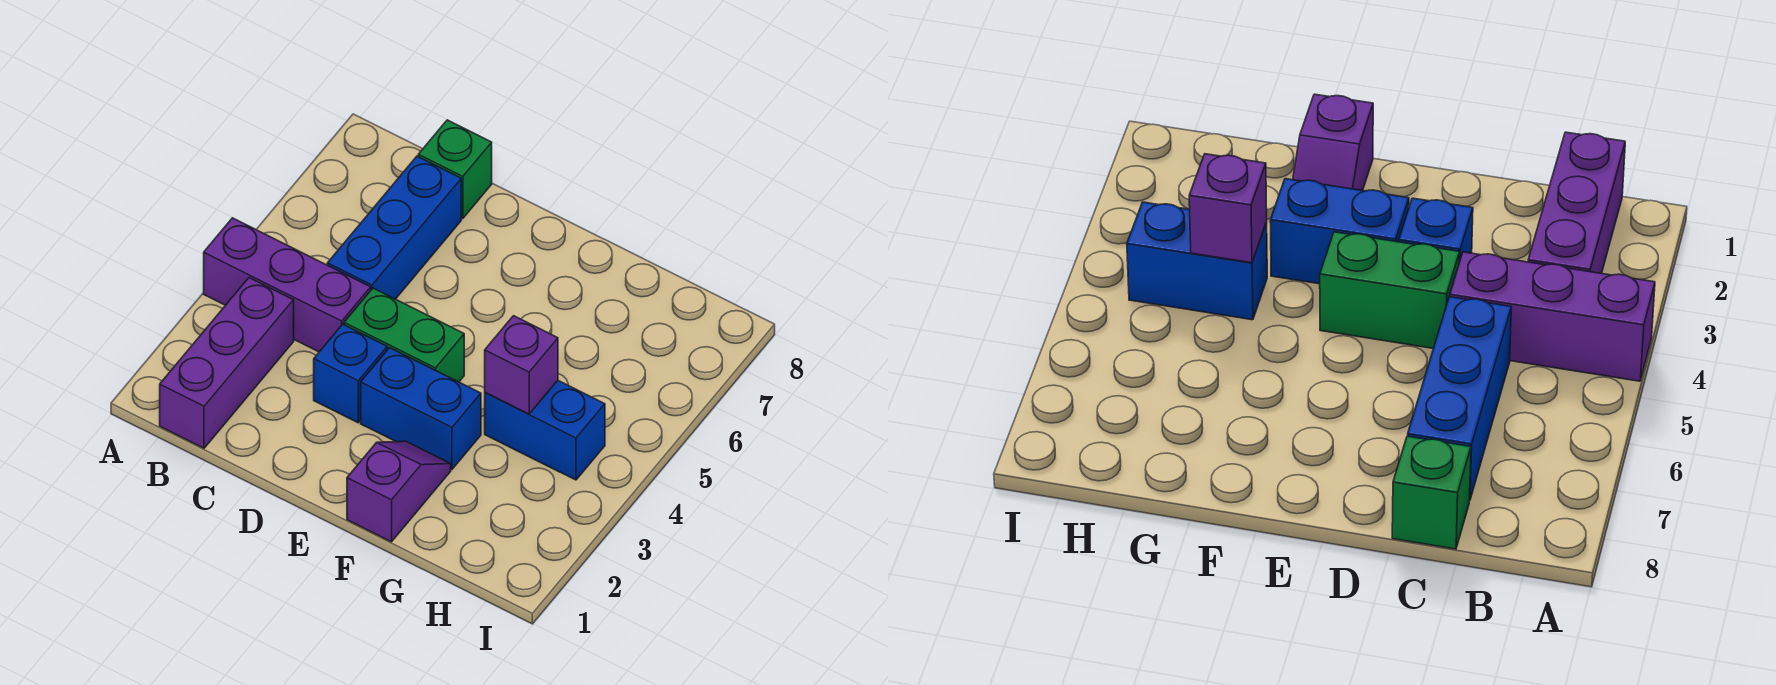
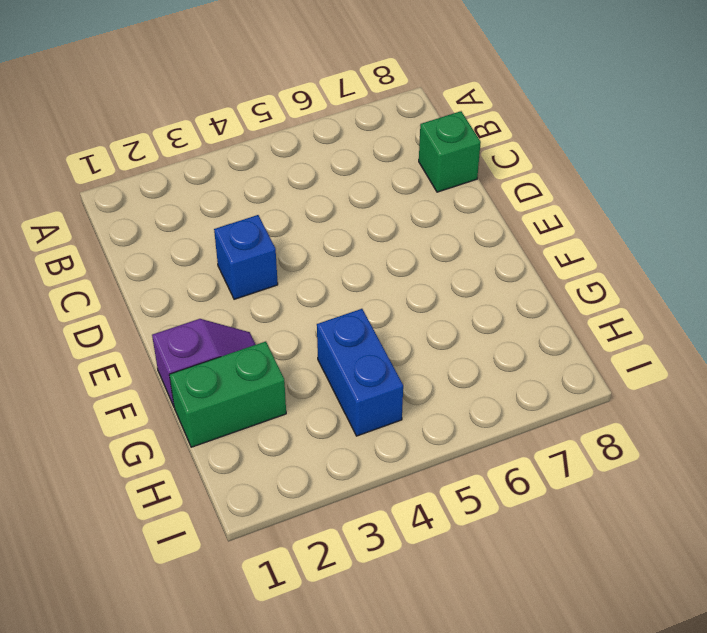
green brick G1:G2 level 1 -> green brick D4:E4 level 1
none -> purple brick A4:C4 level 1
none -> purple brick B1:B3 level 1

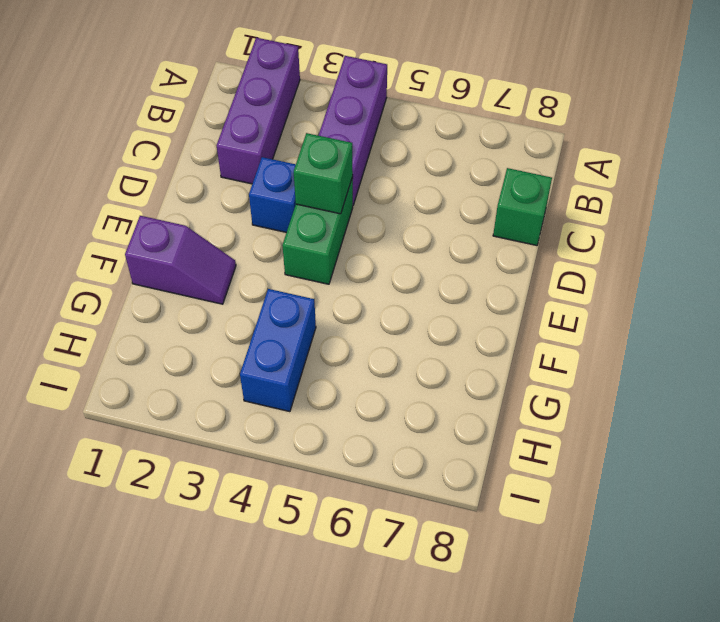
purple brick A2:C2 level 1 -> purple brick B1:B3 level 1
green brick D4 level 2 -> none
none -> blue brick C5:C7 level 1
none -> blue brick E3:F3 level 1

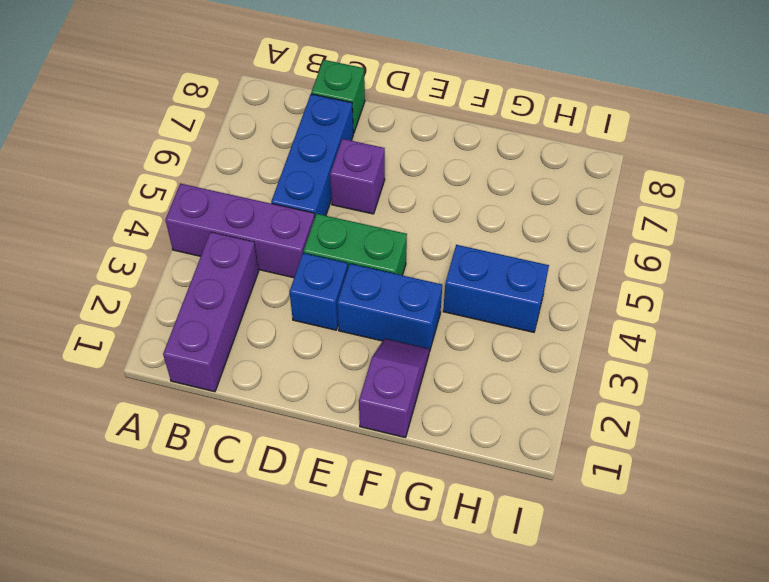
purple brick D6 level 1 -> purple brick G4 level 2

